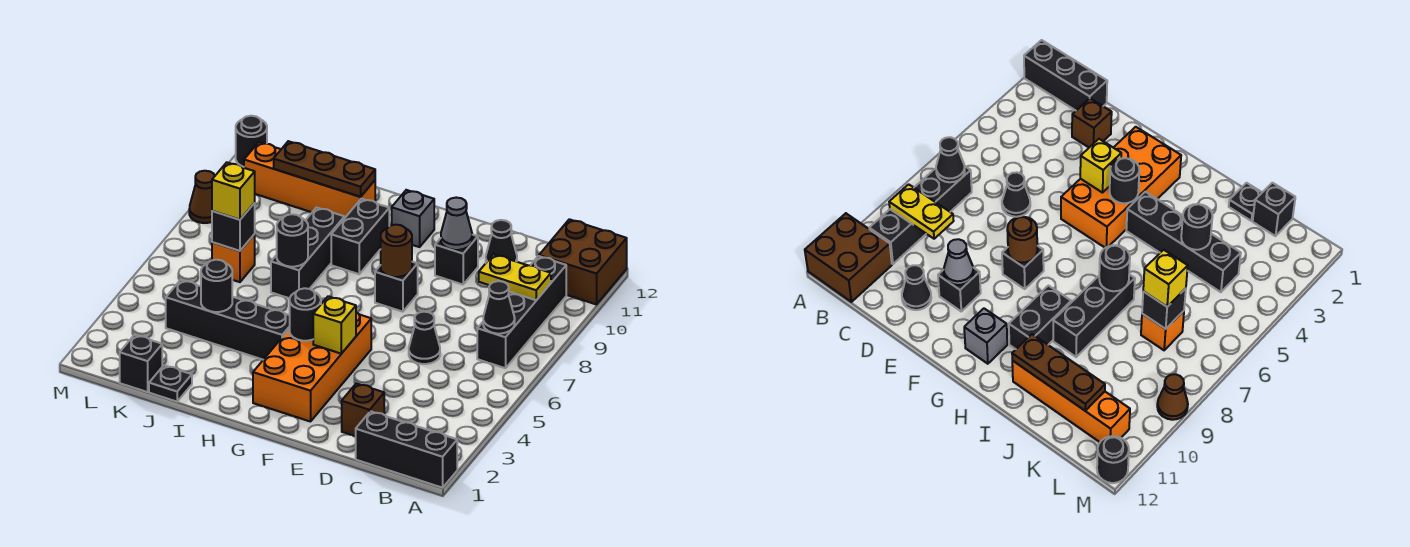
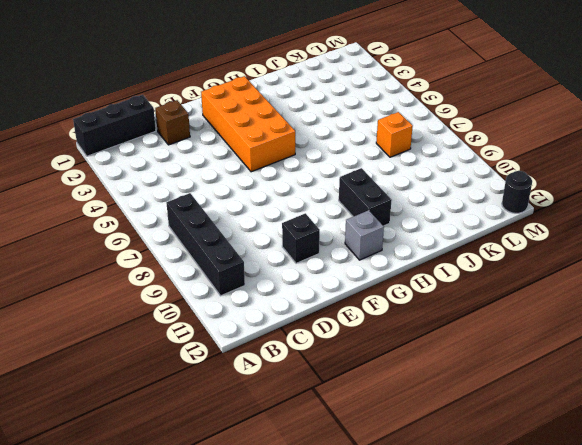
none -> brown brick A11:B12 level 1
none -> black cone D6 level 1
none -> black cone D11 level 1
none -> black brick F8 level 1

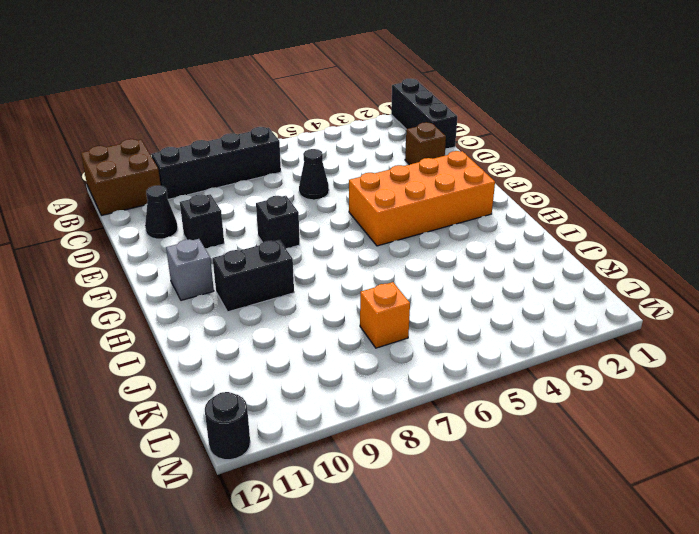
none -> black brick H4:K4 level 1
none -> black brick I7:I9 level 1
none -> orange brick I11:L11 level 1
none -> black plate J1 level 1

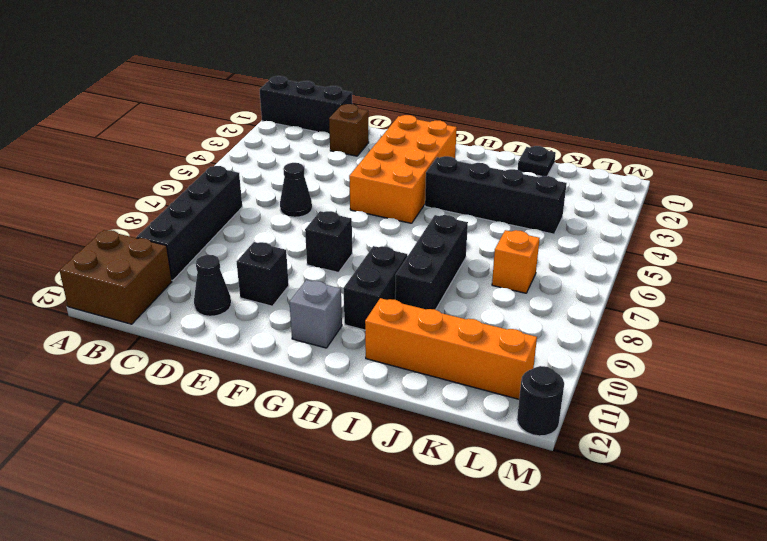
none -> black brick K1 level 1
none -> brown cone M9 level 1
none -> black cone B7 level 2
none -> yellow plate B9:C9 level 2

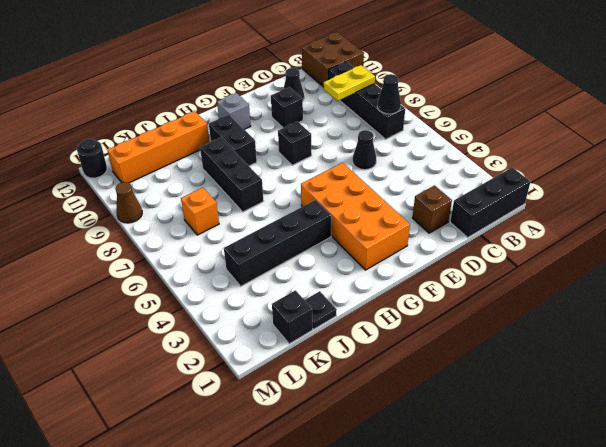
none -> grey cone E10 level 2
none -> yellow brick F4 level 2
none -> brown round brick F8 level 2
none -> black round brick G4 level 2

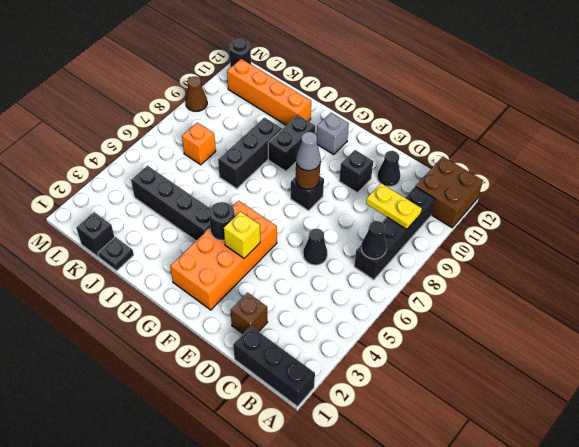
grey cone F8 level 3 -> grey cone E10 level 2
none -> black round brick I7 level 2
none -> brown plate I11:K11 level 2
none -> black round brick J4 level 2
none -> black brick K7 level 2

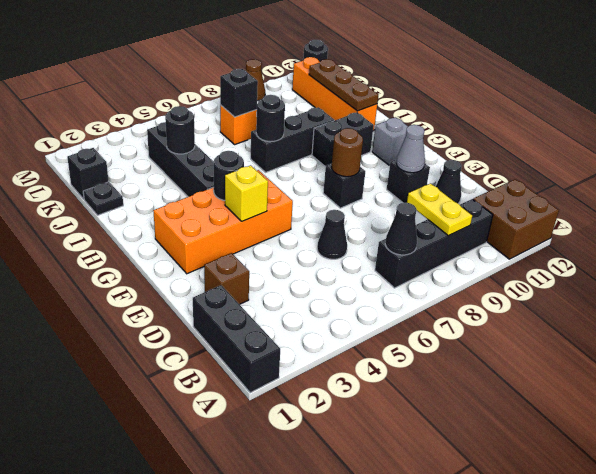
none -> yellow brick K7 level 3

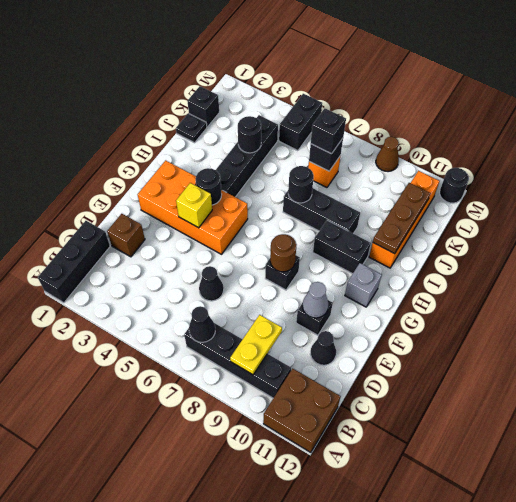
black brick K7 level 3 -> yellow brick K7 level 3
black brick L5:M5 level 1 -> none

